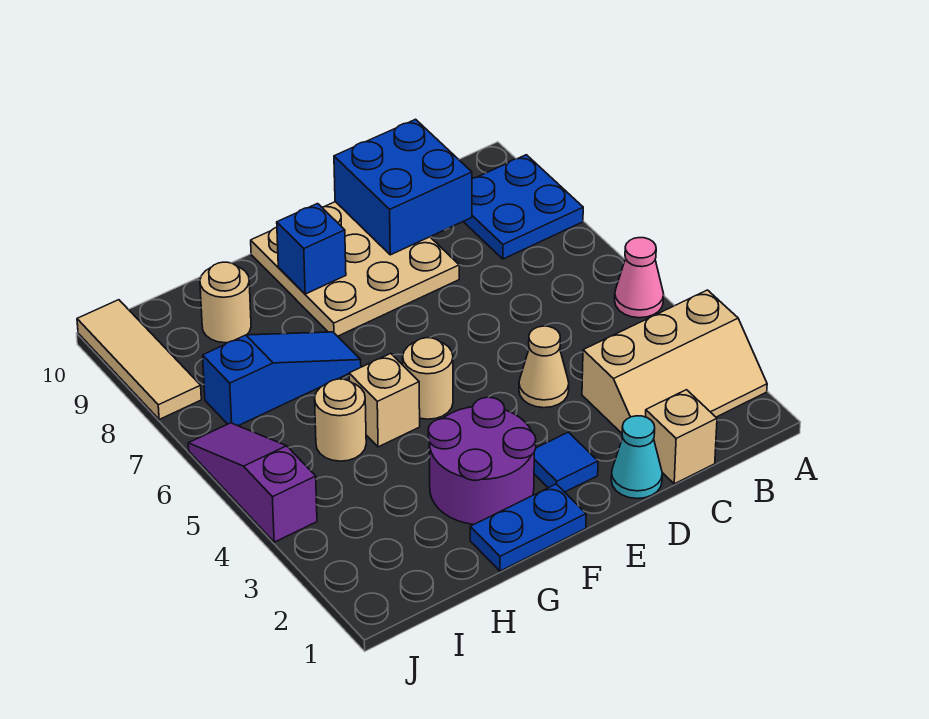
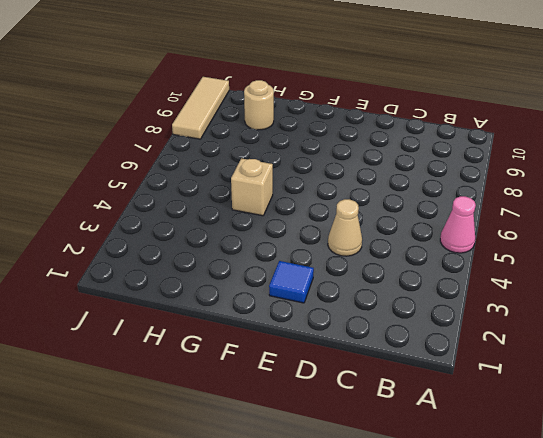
none -> tan slope A2:C3 level 1 top 3
none -> blue plate A8:B9 level 1
none -> tan brick C1 level 1

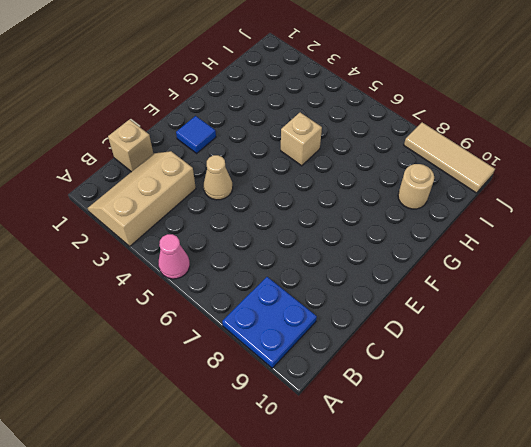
none -> cyan cone D1 level 1
none -> tan plate D8:F10 level 1
none -> blue plate F1:G1 level 1

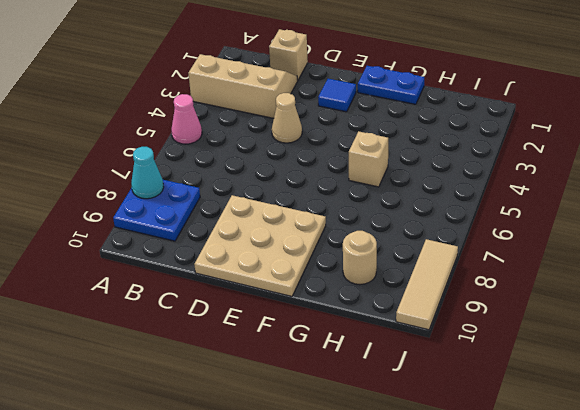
cyan cone A8 level 2 -> cyan cone D1 level 1
none -> purple round brick F2:G3 level 1
none -> tan round brick F5 level 1
none -> blue slope G7:I7 level 1 top I

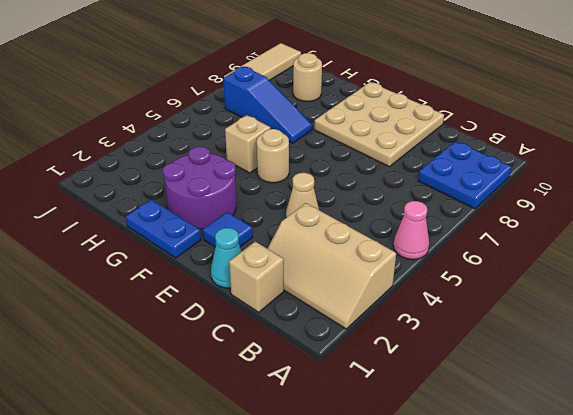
none -> tan round brick H5 level 1
none -> purple slope J4:J6 level 1 top 4
none -> blue brick C9:D10 level 2

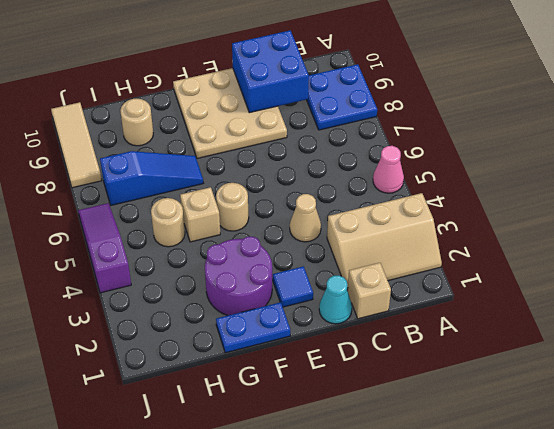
none -> blue brick F9 level 2

